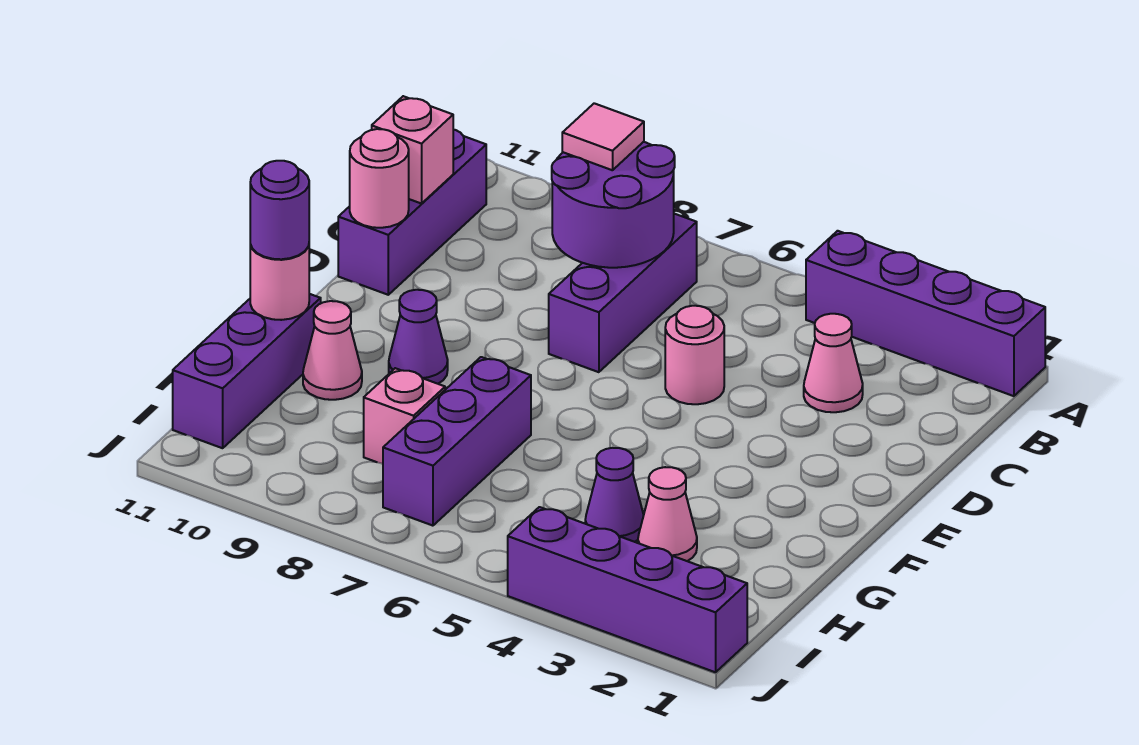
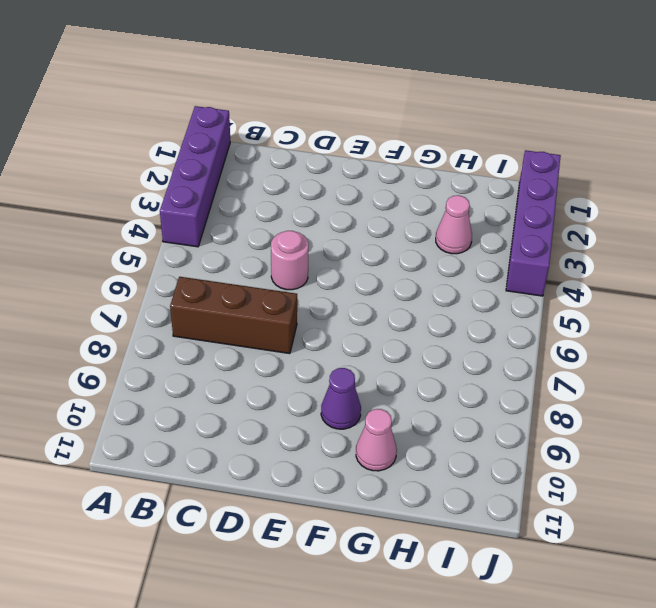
brown brick B7:D7 level 1 -> purple brick B7:D7 level 1
none -> purple brick B11:D11 level 1
none -> pink cone C3 level 1
none -> purple brick G7:I7 level 1

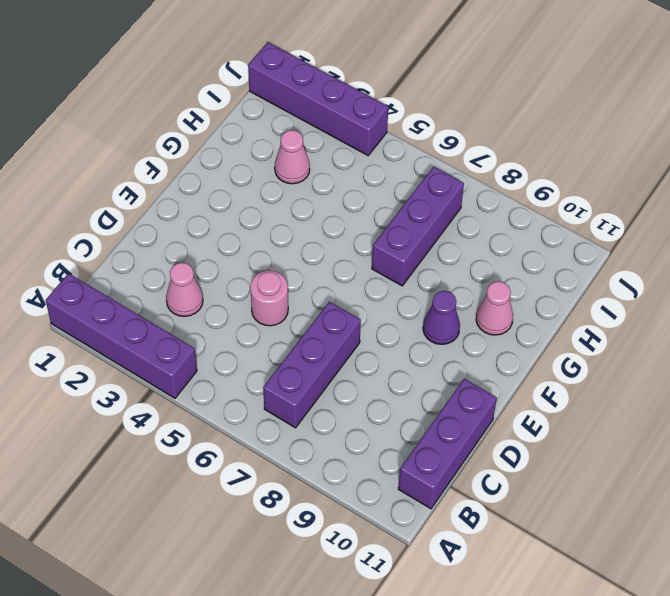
none -> purple brick G11:I11 level 1
none -> purple cone H4 level 1
none -> pink brick H8 level 1

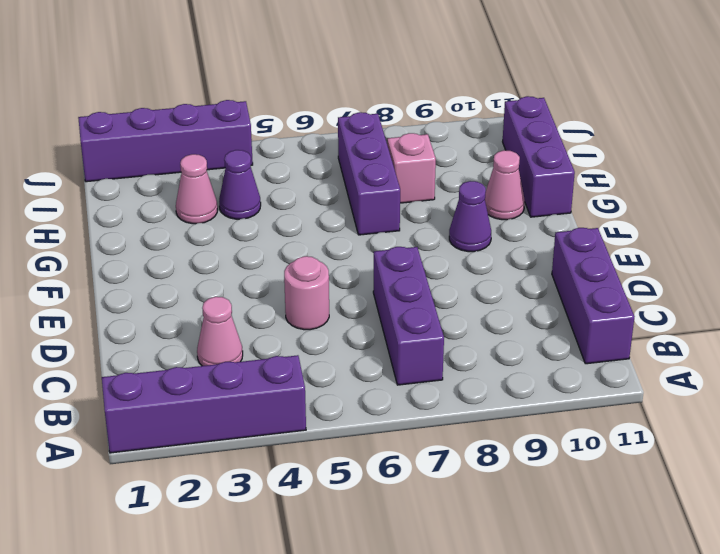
none -> purple round brick B7:C8 level 2
none -> pink brick C11 level 2
none -> pink round brick D11 level 2

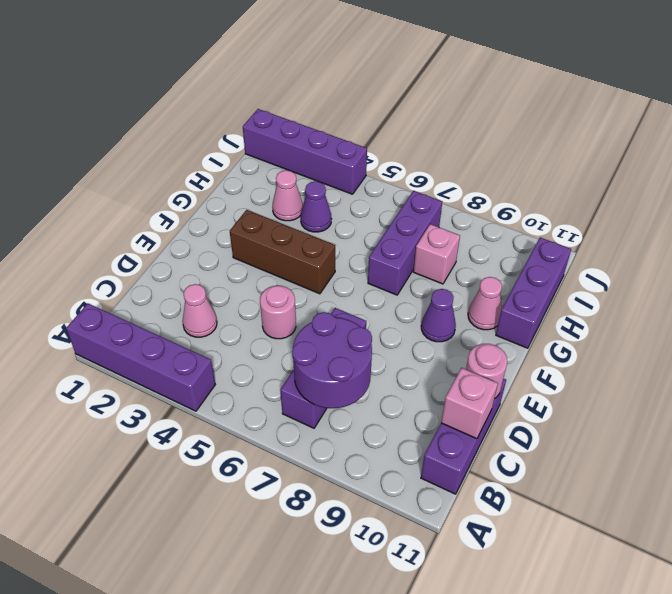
brown brick F3:F5 level 1 -> none
none -> pink round brick G11 level 2
none -> pink tile B8 level 3
none -> purple round brick G11 level 3

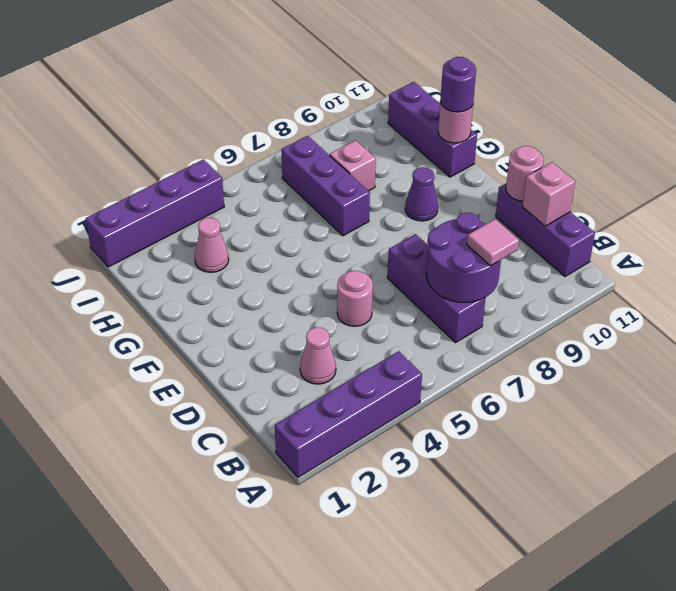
none -> pink cone G10 level 1
none -> purple cone H4 level 1

